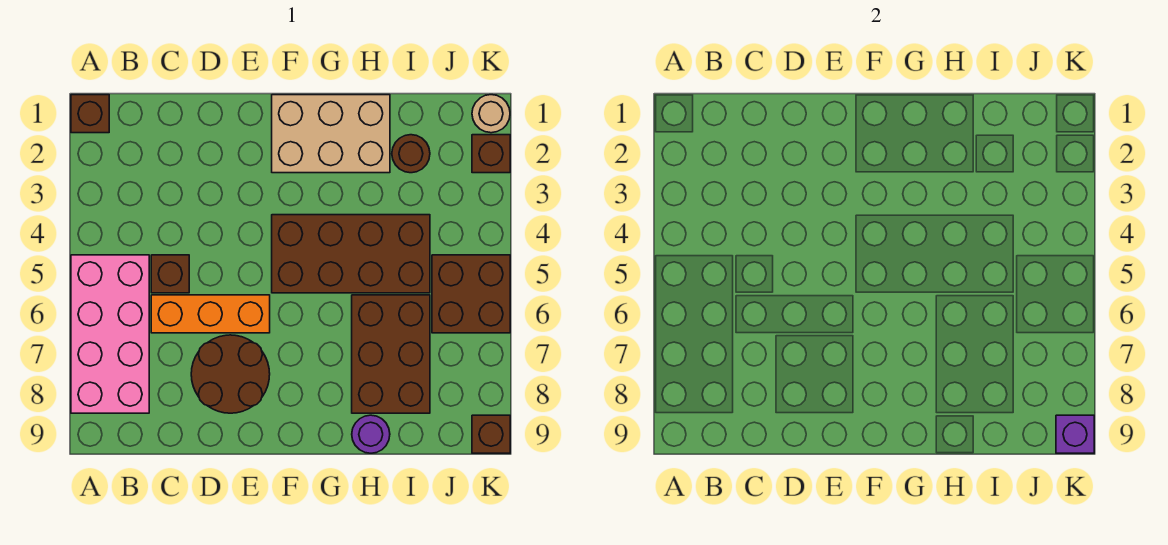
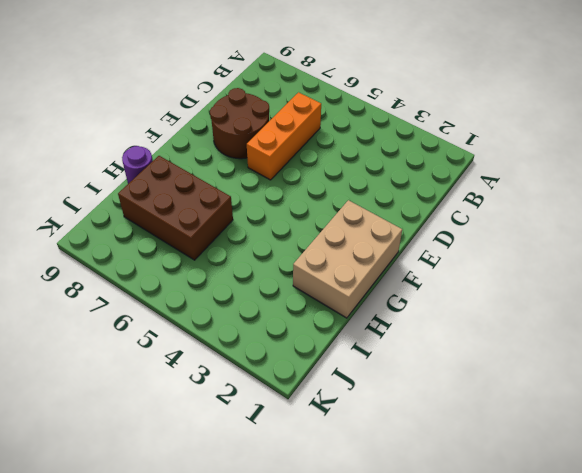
none -> brown brick A1 level 1
none -> pink brick A5:B8 level 1
none -> brown brick C5 level 1

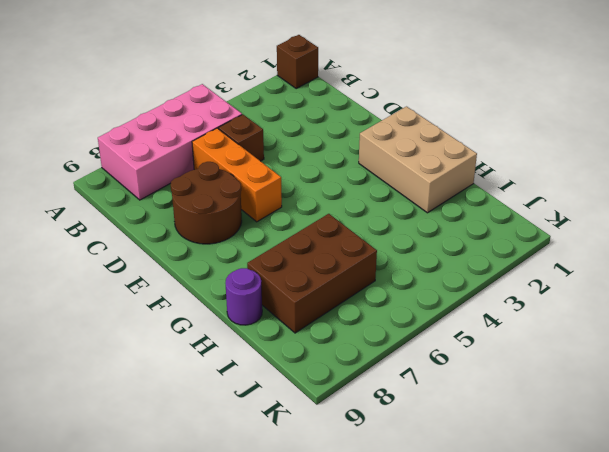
none -> brown brick F4:I5 level 1
none -> brown round brick I2 level 1
none -> brown brick J5:K6 level 1

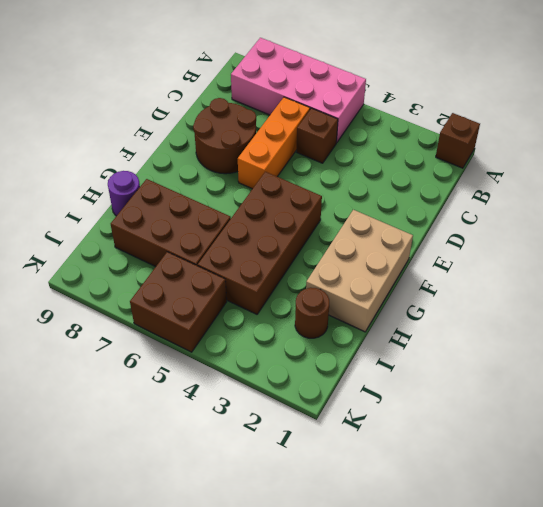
none -> tan round brick K1 level 1
none -> brown brick K2 level 1
none -> brown brick K9 level 1

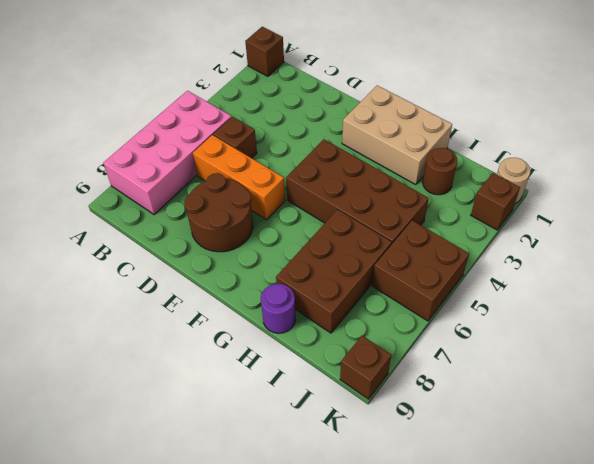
none -> purple brick K9 level 2

